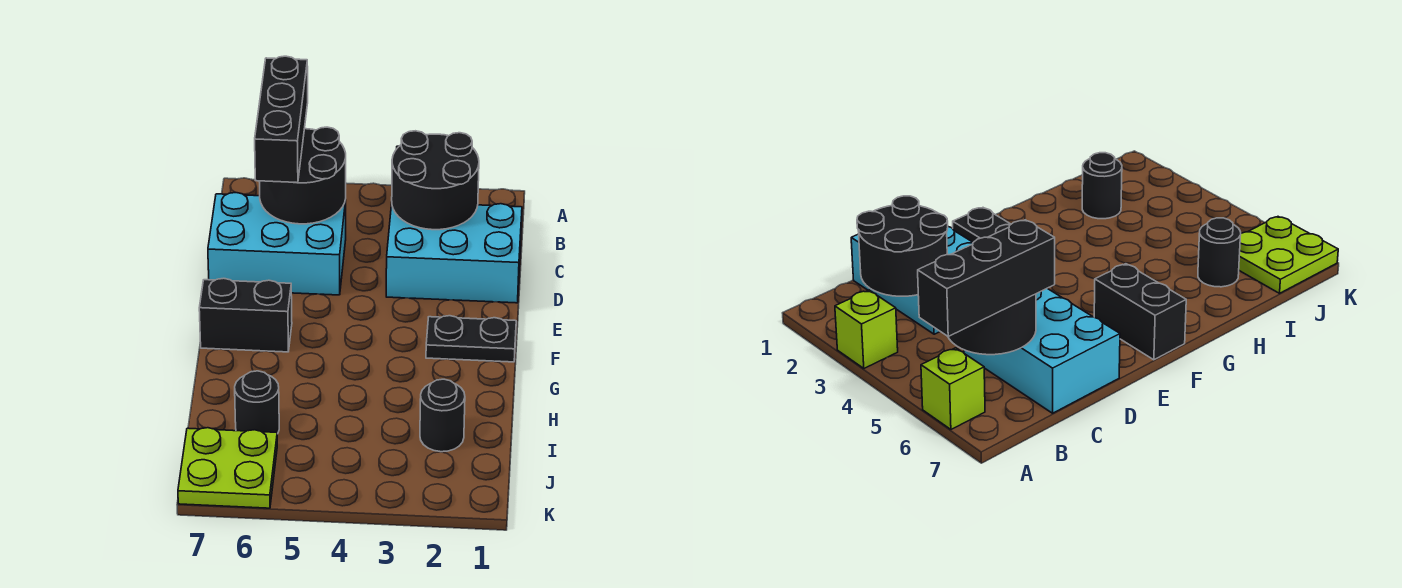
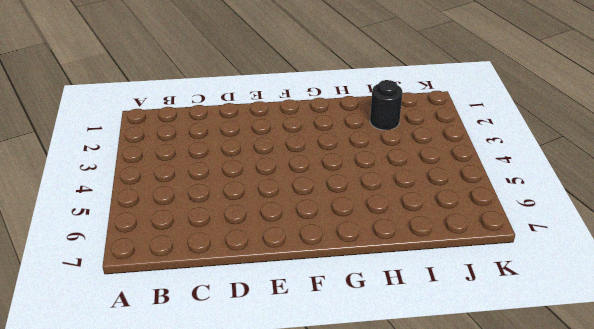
none -> lime brick A3 level 1
none -> lime brick A6 level 1
none -> cyan brick C1:D3 level 1

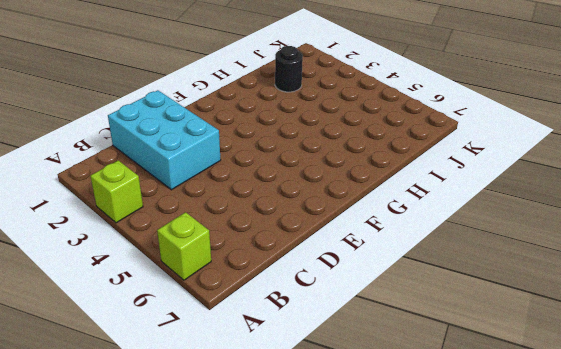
none -> cyan brick C5:D7 level 1
none -> black plate F1:F2 level 1
none -> black brick F6:F7 level 1

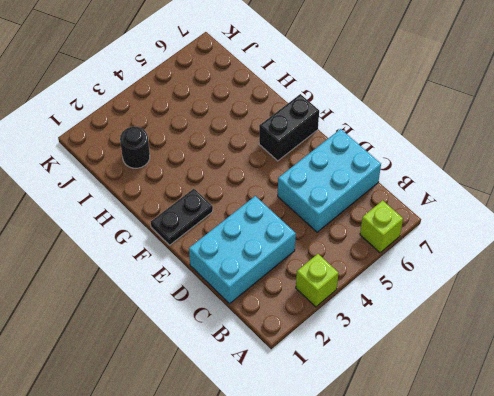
none -> black round brick I6 level 1
none -> lime plate J6:K7 level 1
none -> black round brick B2:C3 level 2

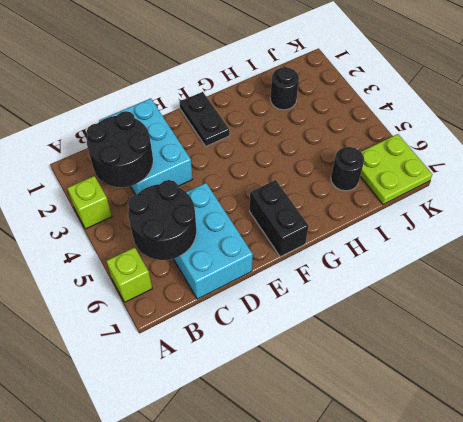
none -> black brick A6:C6 level 3

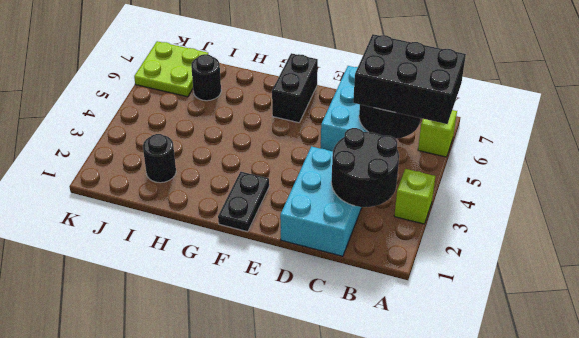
black brick A5:C6 level 3 -> black brick A6:C6 level 3

